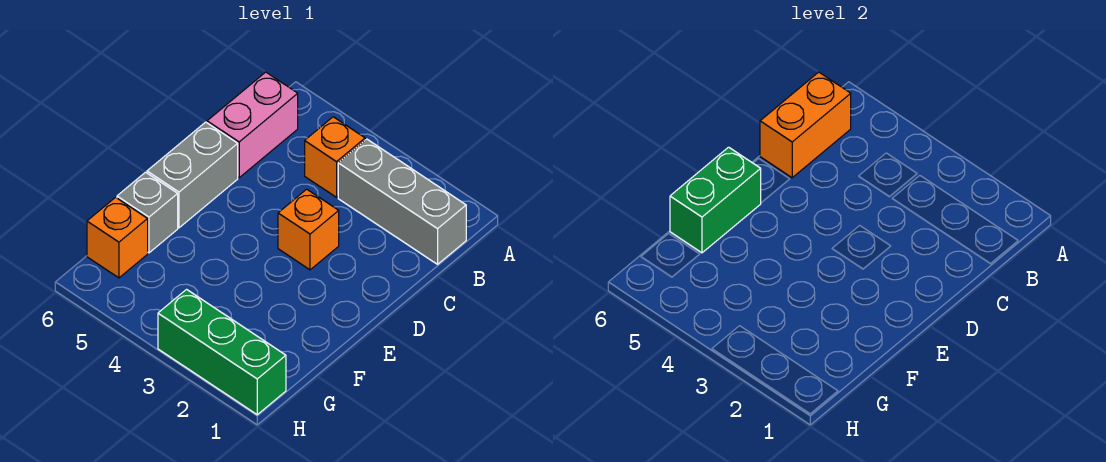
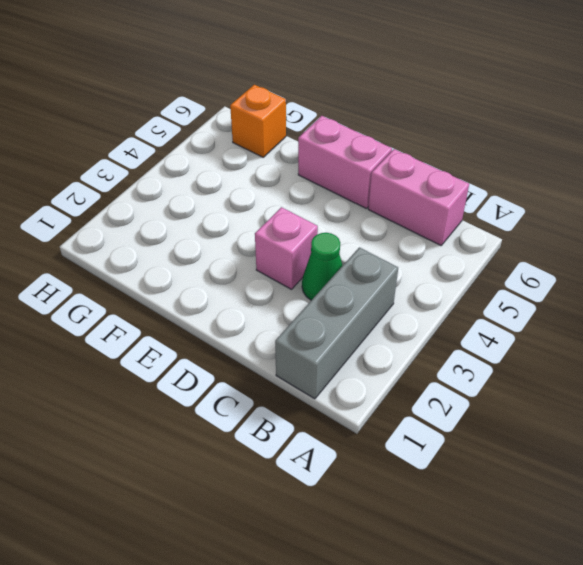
green cone C3 level 1 -> none
pink brick D3 level 1 -> orange brick D3 level 1
pink brick D6:E6 level 1 -> grey brick D6:E6 level 1
none -> orange brick B4 level 1
none -> grey brick F6 level 1

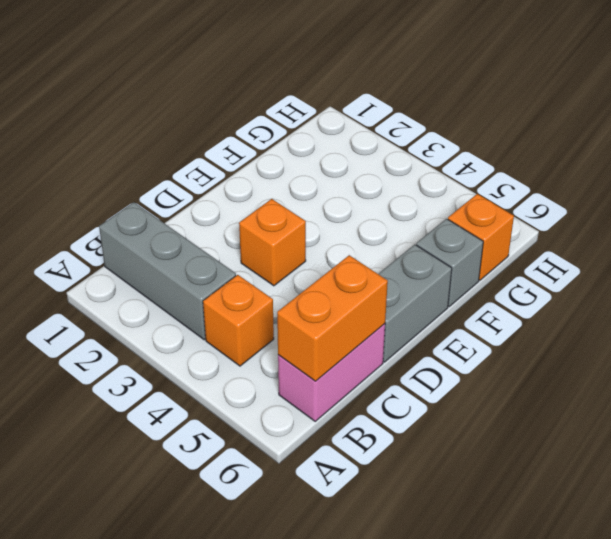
none -> green brick H1:H3 level 1
none -> green brick E6:F6 level 2

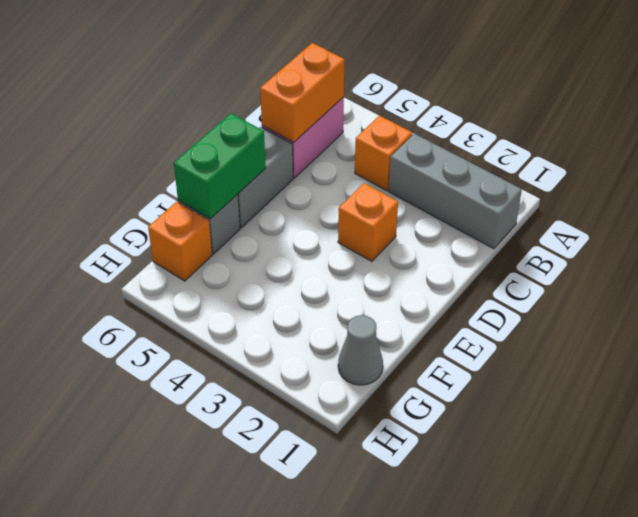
grey cone G1 level 1 -> none
none -> green brick H1:H3 level 1

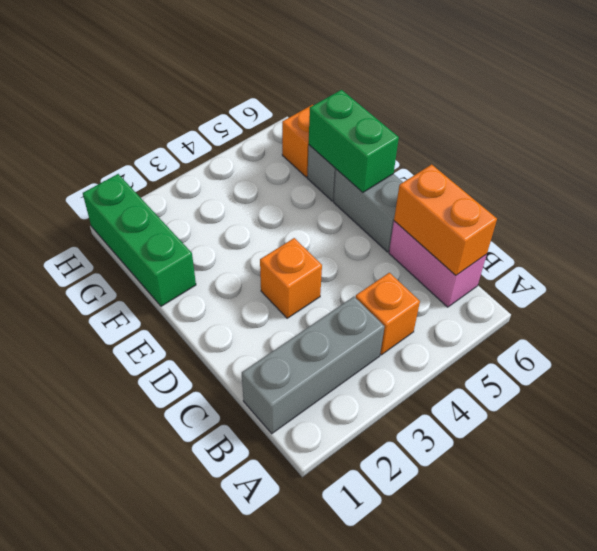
green brick F1:H1 level 1 -> green brick H1:H3 level 1

